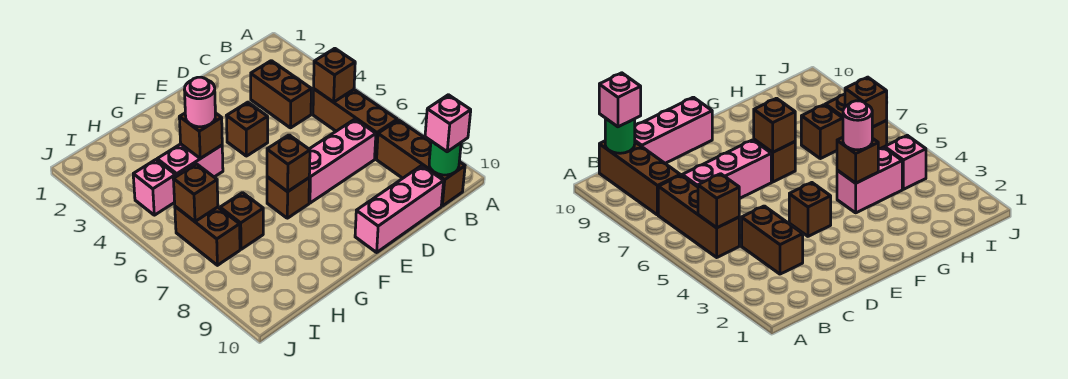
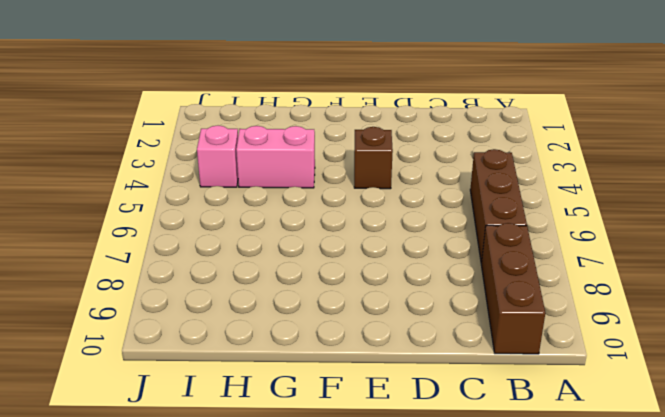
none -> brown brick C3:C4 level 1
none -> pink brick C7:E7 level 1
none -> pink brick C10:E10 level 1

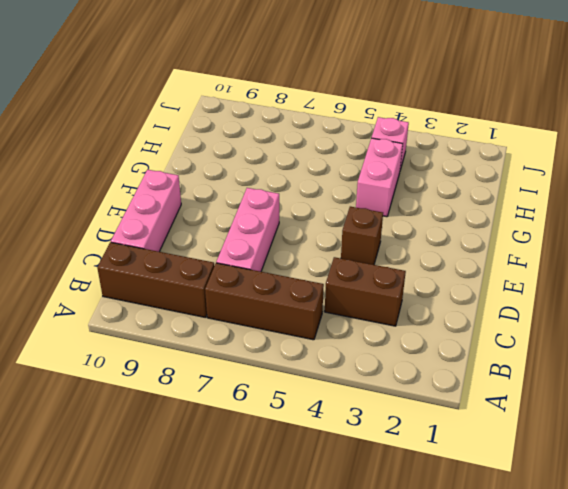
none -> brown brick F7 level 1
none -> brown brick H7 level 1
none -> brown brick I6:I7 level 1

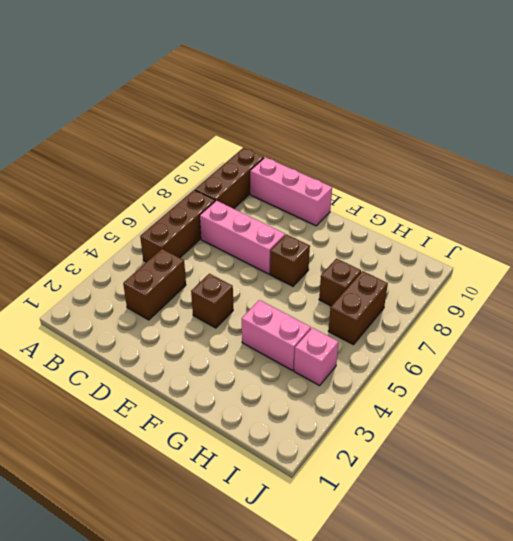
none -> brown brick B5 level 2
none -> green round brick B10 level 2
none -> brown brick F7 level 2

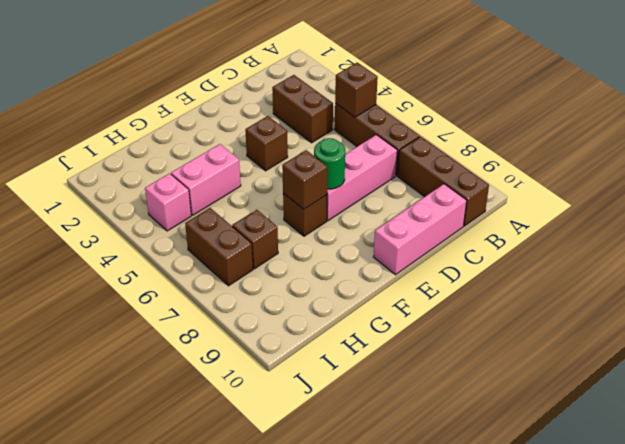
green round brick E7 level 2 -> green round brick B10 level 2
none -> brown brick G4 level 2
none -> brown brick I6 level 2
none -> pink brick B10 level 3

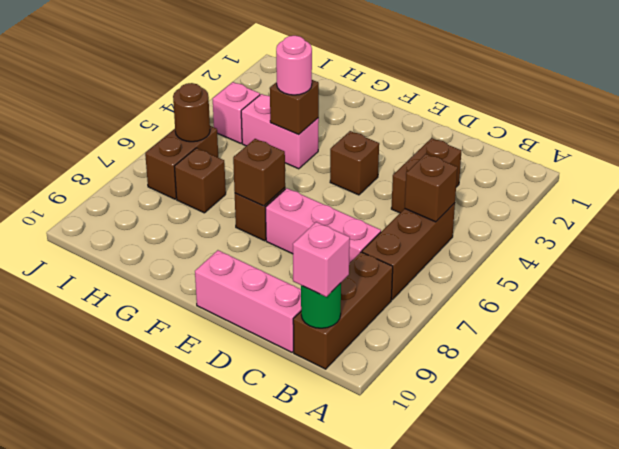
brown round brick I6 level 2 -> brown brick I6 level 2

